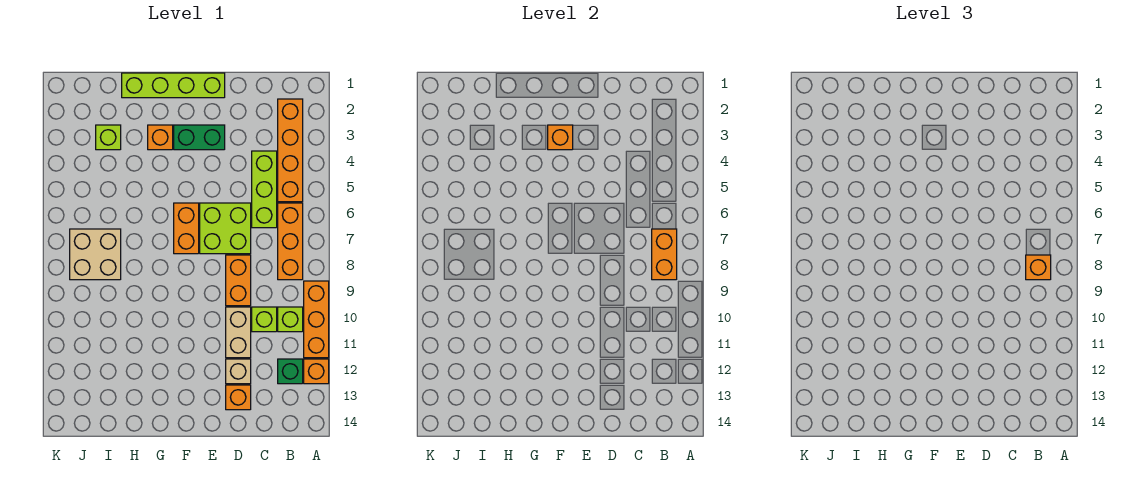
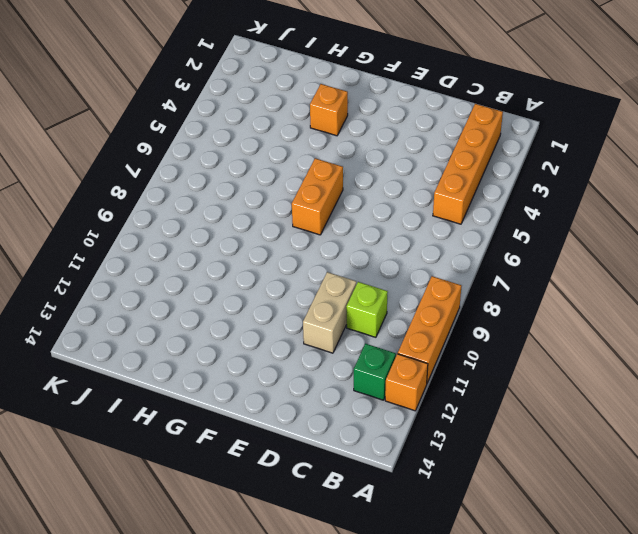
none -> orange brick B6:B8 level 1
none -> lime brick B10 level 1
none -> lime brick C4:C6 level 1

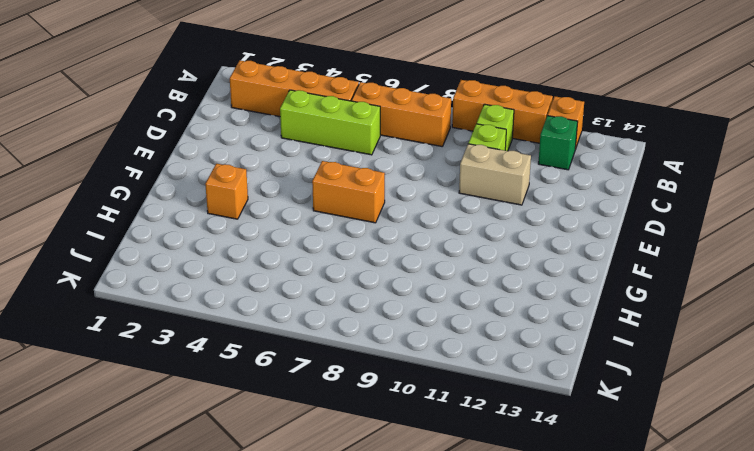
none -> lime brick D6:E7 level 1
none -> orange brick D8:D9 level 1
none -> tan brick D12 level 1

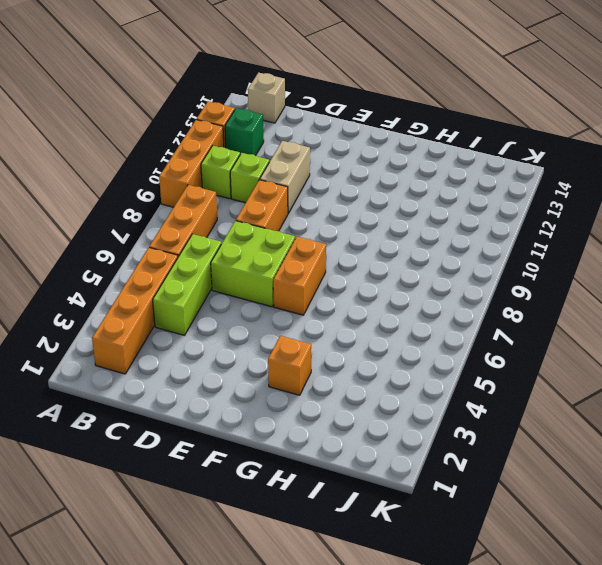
tan brick B14 level 1 -> tan brick D12 level 1
none -> orange brick D13 level 1
none -> lime brick E1:H1 level 1
none -> green brick E3:F3 level 1

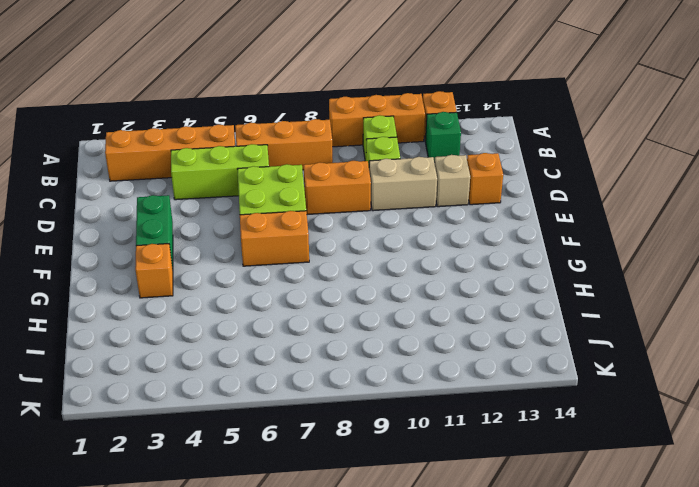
none -> lime brick E1:H1 level 1
none -> lime brick I3 level 1
none -> tan brick I7:J8 level 1

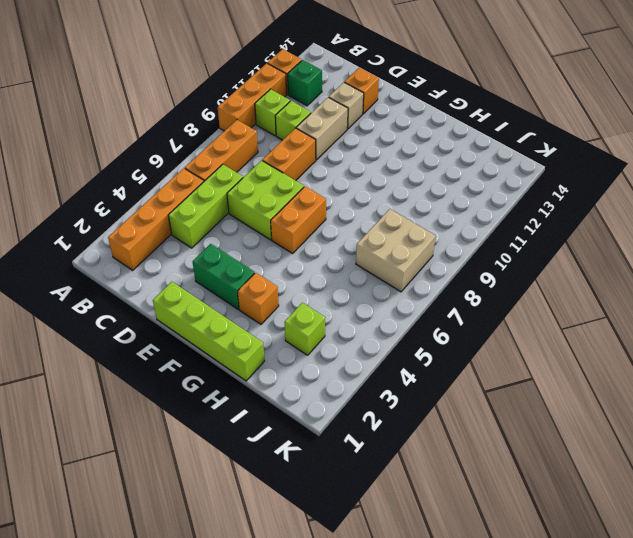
none -> orange brick B7:B8 level 2
none -> orange brick F3 level 2
none -> orange brick B8 level 3

